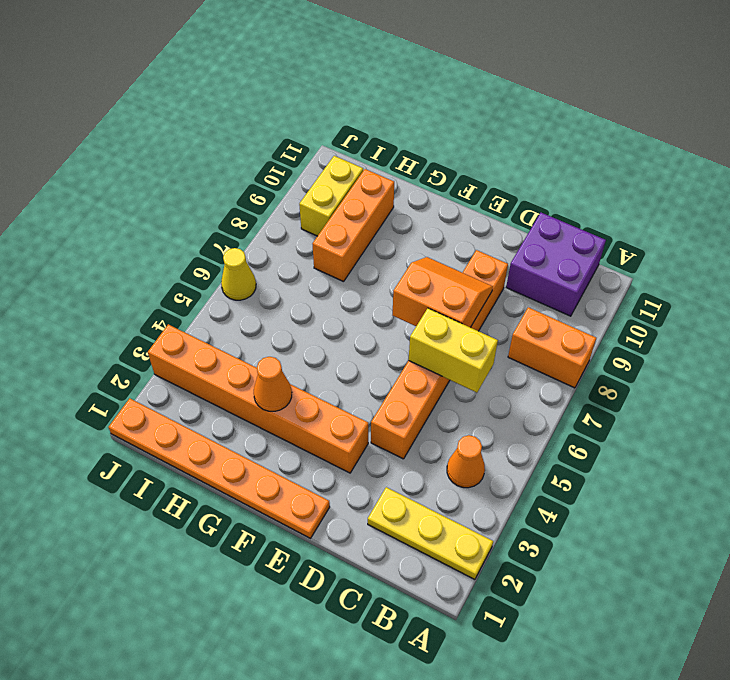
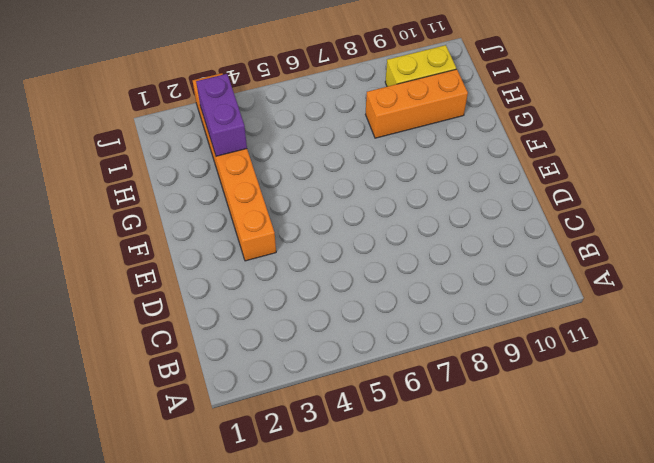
purple brick H3:I3 level 2 -> none
none -> yellow plate A2:C2 level 1
none -> orange brick A8:B8 level 1
none -> orange cone B4 level 1

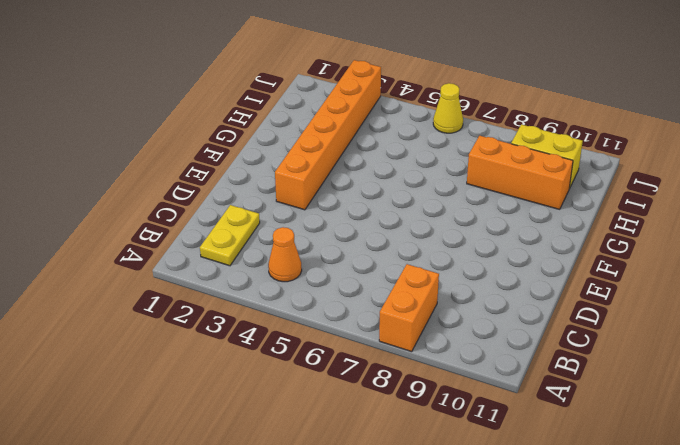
yellow plate B2:C2 level 1 -> yellow plate A2:C2 level 1
none -> purple brick B10:C11 level 1
none -> orange brick D4:D9 level 1
none -> orange plate E1:J1 level 1

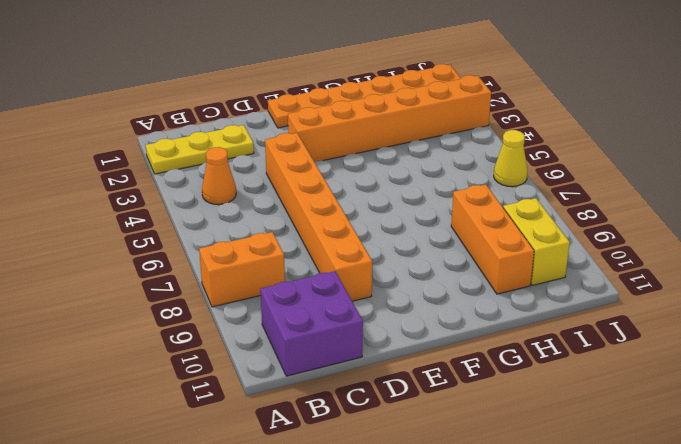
none -> yellow brick C6:D6 level 2
none -> orange slope D7:E8 level 2 top 7
none -> orange cone G3 level 2

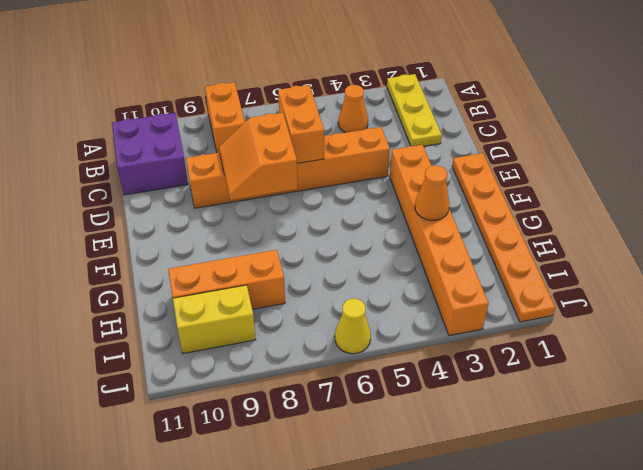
orange brick C6:D6 level 2 -> yellow brick C6:D6 level 2

